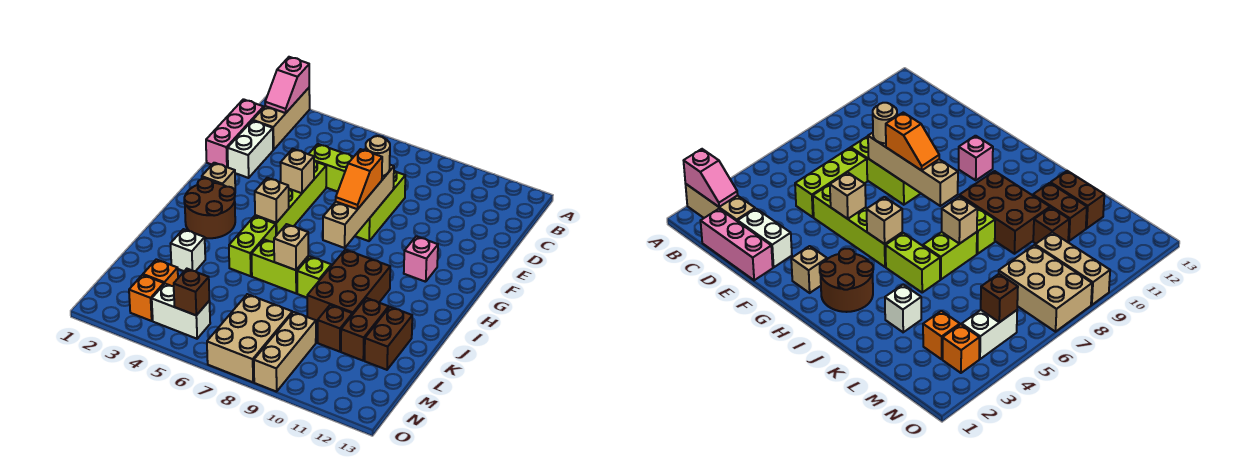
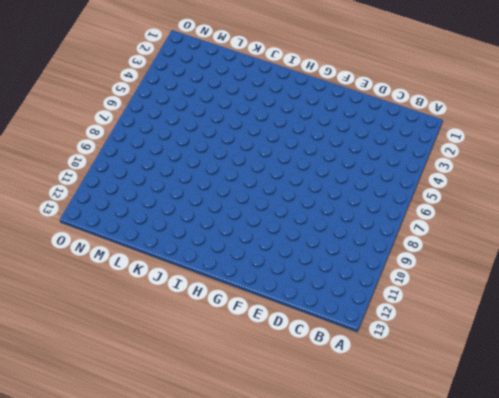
none -> tan brick A2:C2 level 1
none -> pink brick C1:E1 level 1
none -> white brick D2:E2 level 1
none -> lime brick D5:D7 level 1

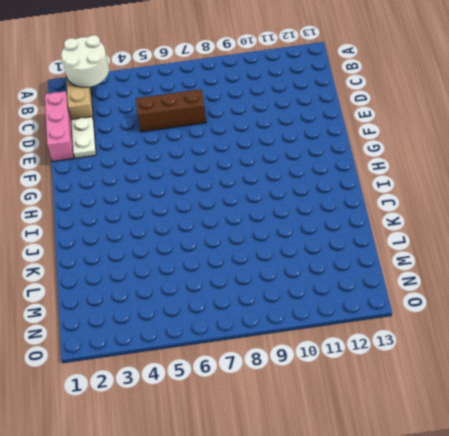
white round brick A2:B3 level 2 -> pink slope A2:B2 level 2 top A
white plate D2:E2 level 1 -> white brick D2:E2 level 1
brown brick D5:D7 level 1 -> lime brick D5:D7 level 1
none -> lime brick D8:F8 level 1
none -> lime brick E5:H5 level 1
none -> tan brick G2 level 1
none -> pink brick G11 level 1

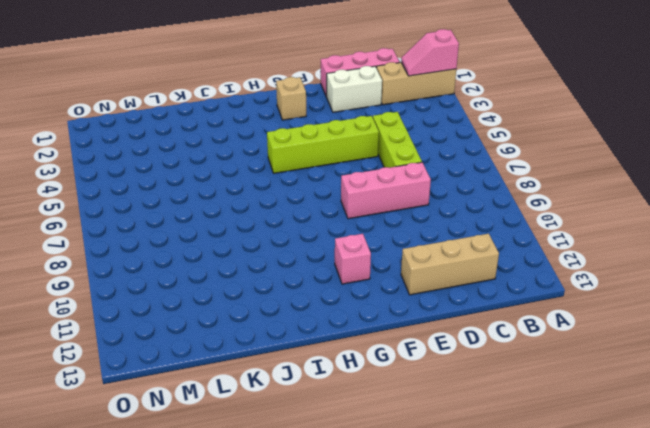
tan brick C12:E12 level 1 -> tan brick M9:O9 level 1
pink brick D8:F8 level 1 -> lime brick D8:F8 level 1
none -> brown round brick H2:I3 level 1
none -> lime brick I5:J5 level 1
none -> brown brick I9:K10 level 1
none -> lime brick J6:J7 level 1

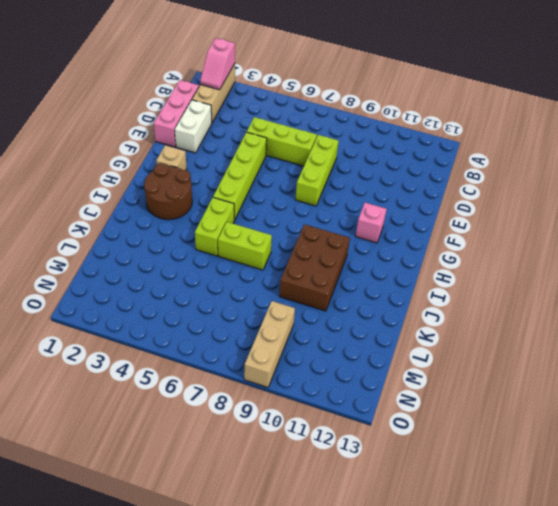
none -> lime brick J8 level 1
none -> white brick K3 level 1
none -> brown brick K11:L11 level 1
none -> brown brick K12:L12 level 1

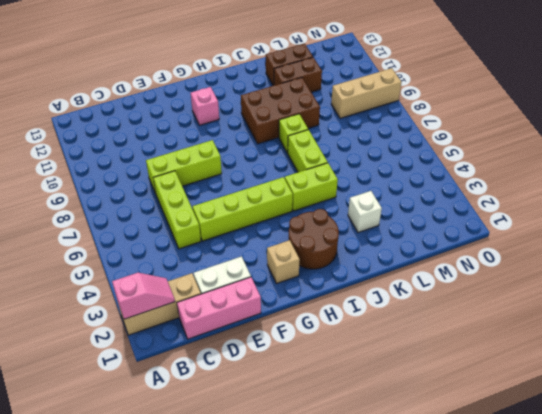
none -> brown brick L10 level 1
none -> orange brick M3 level 1
none -> tan brick M7:O8 level 1
none -> orange brick N3 level 1

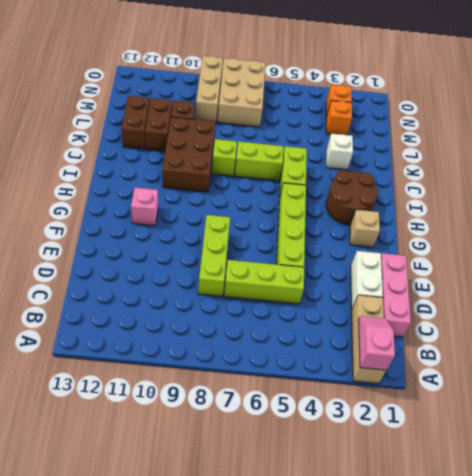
none -> white brick N4:N5 level 1
none -> tan brick E8:H8 level 2
none -> tan brick F5 level 2
none -> tan brick H5 level 2

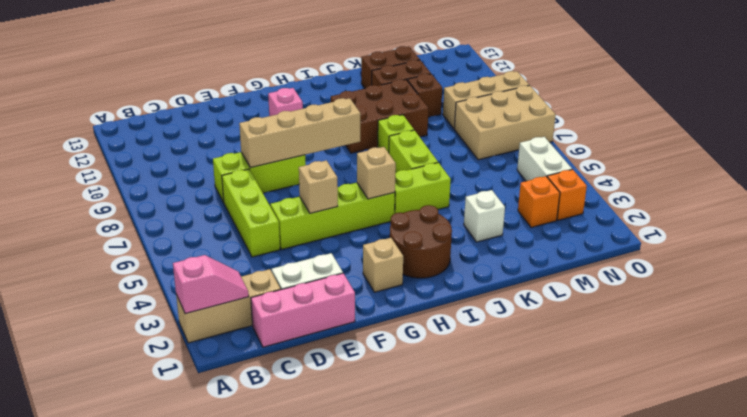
none -> tan brick J7 level 2
none -> brown brick N5 level 2
none -> tan round brick E8 level 3
none -> orange slope F8:G8 level 3 top F

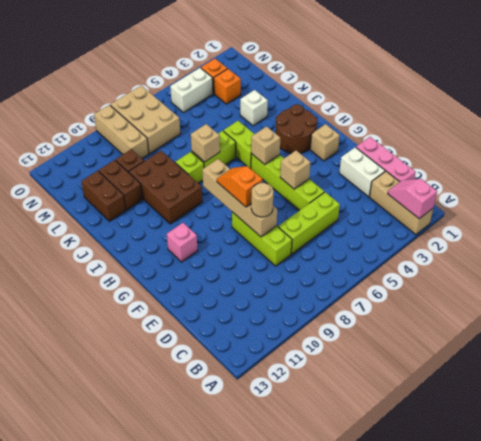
none -> brown brick N5 level 2

